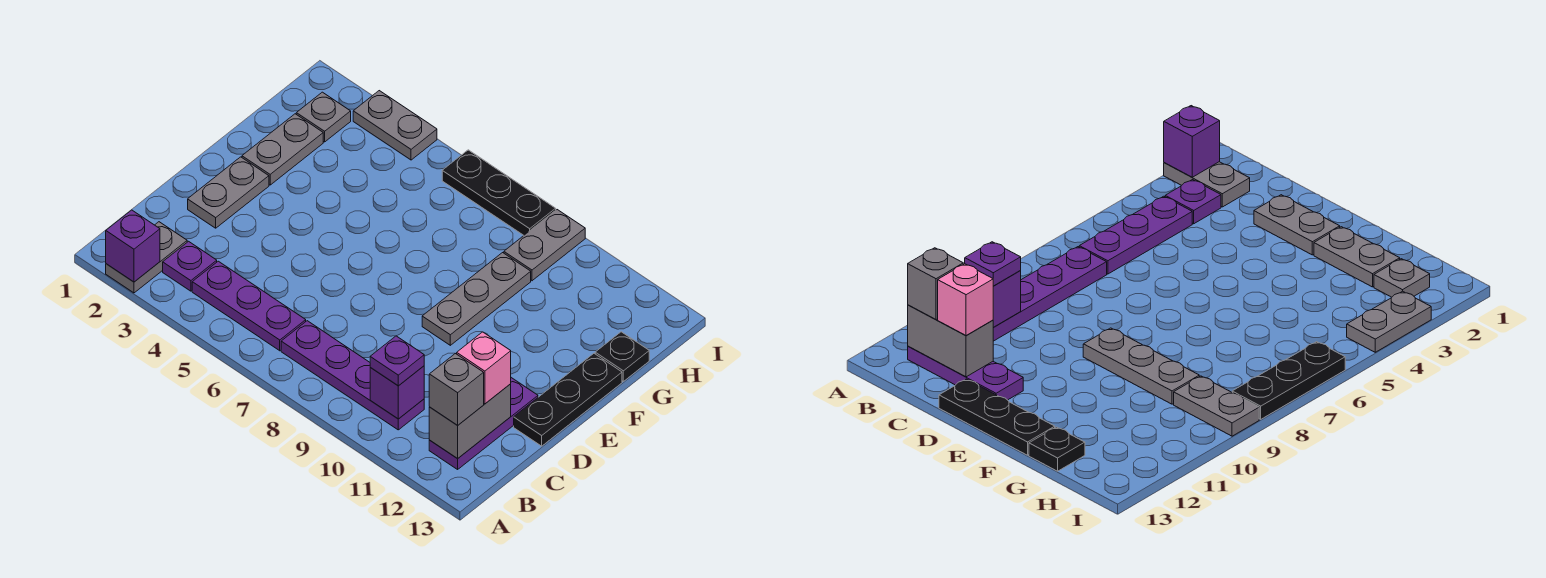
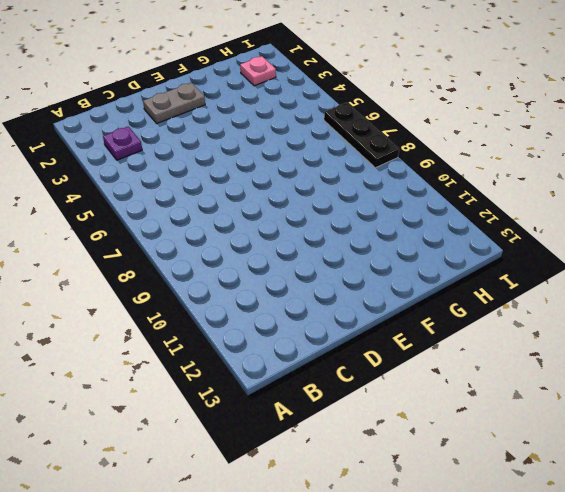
pink plate H2 level 1 -> grey plate H2 level 1
none -> grey plate A2:B2 level 1
none -> purple plate B4:B6 level 1
none -> purple plate B7:B10 level 1

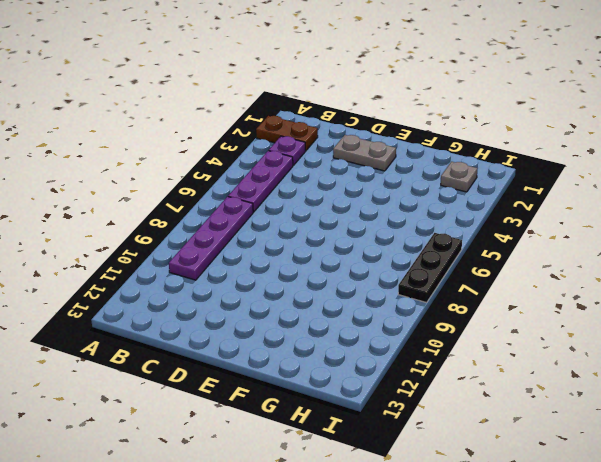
brown plate A2:B2 level 1 -> grey plate A2:B2 level 1
none -> purple plate B12:D12 level 1
none -> black plate D13:F13 level 1
none -> grey plate E9:G9 level 1

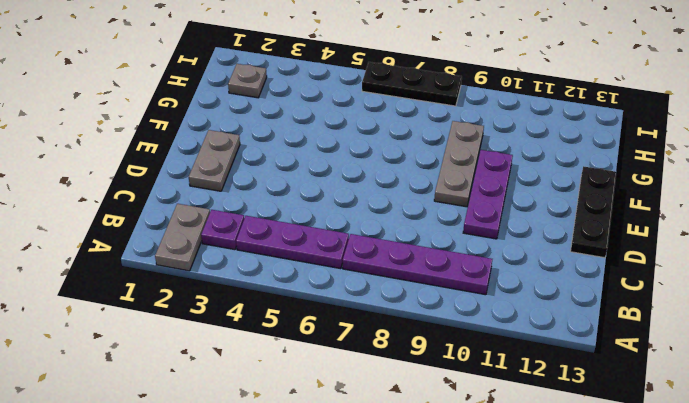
purple plate D10:F10 level 1 -> purple plate B12:D12 level 1
none -> grey plate F2:G2 level 1
none -> black plate G13 level 1
none -> grey plate H9:I9 level 1

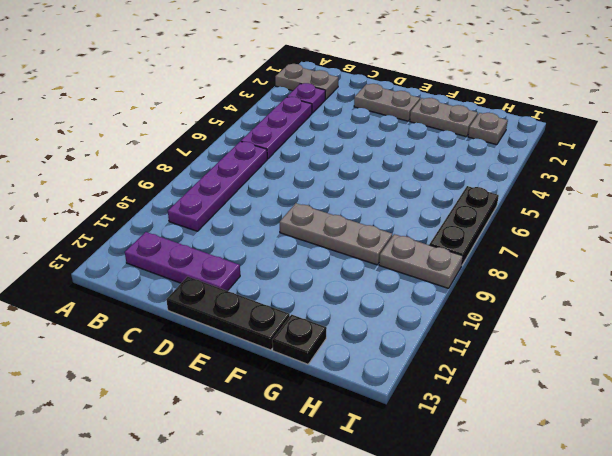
none -> grey plate I3:I4 level 1
none -> purple brick A2 level 2
none -> purple brick B10 level 2

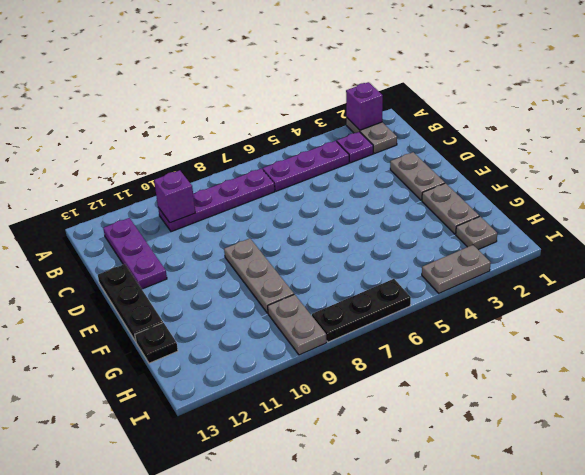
none -> grey brick B12:C12 level 2
none -> purple plate B10 level 3
none -> grey brick B12 level 3

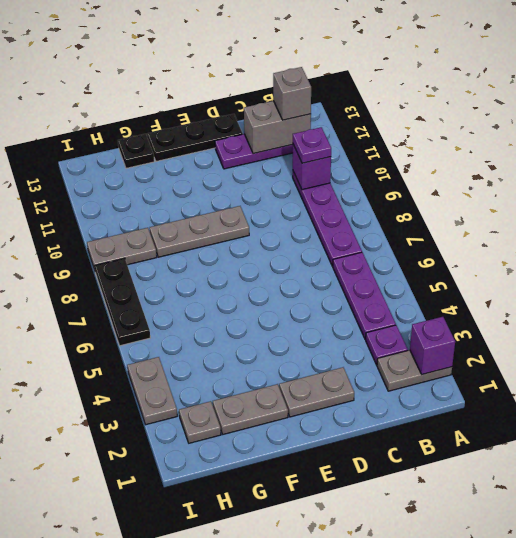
none -> pink brick C12 level 3

